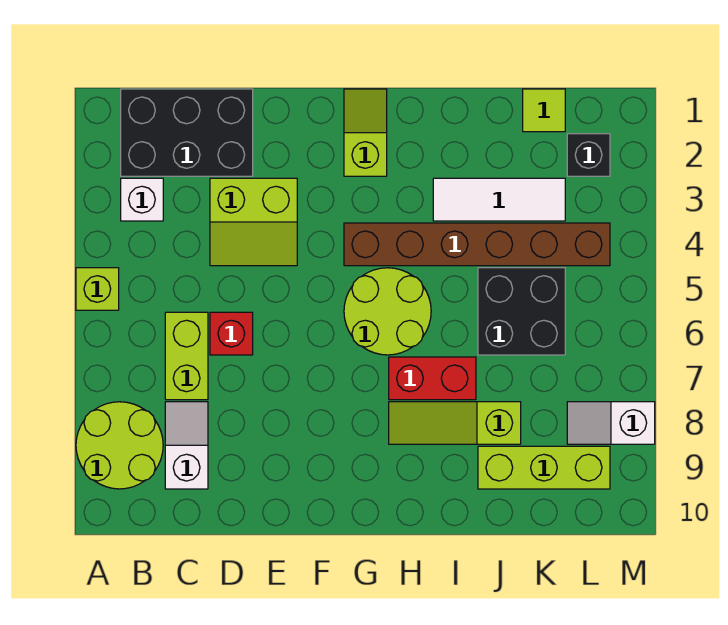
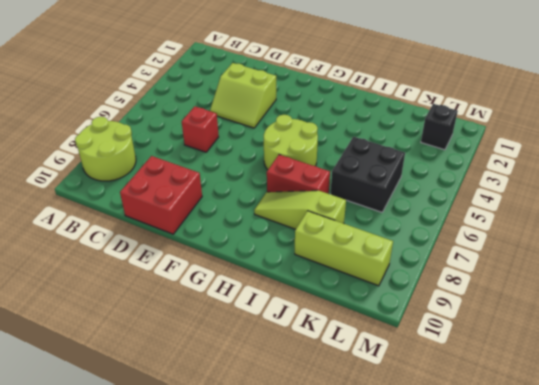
red brick D9:E10 level 1 -> none
none -> lime brick A5 level 1
none -> black brick B1:D2 level 1
none -> white brick B3 level 1

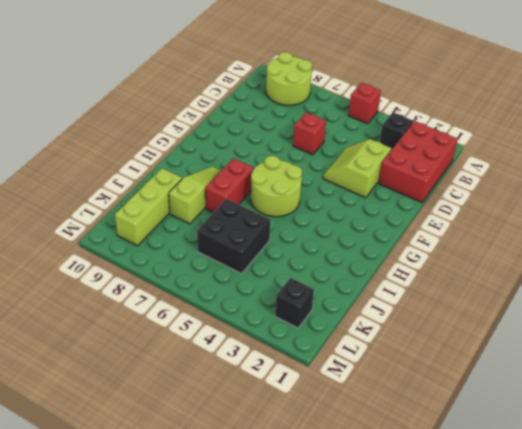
red brick A5 level 1 -> lime brick A5 level 1
red brick B1:D2 level 1 -> black brick B1:D2 level 1
black brick B3 level 1 -> white brick B3 level 1
none -> lime brick C6:C7 level 1
none -> white slope C8:C9 level 1 top 9
none -> lime slope G1:G2 level 1 top 2

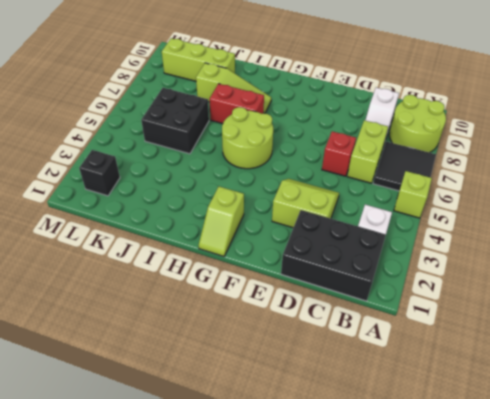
black tile A6:B7 level 1 -> none
none -> brown brick G4:L4 level 1
none -> white tile I3:K3 level 1
none -> lime tile K1 level 1

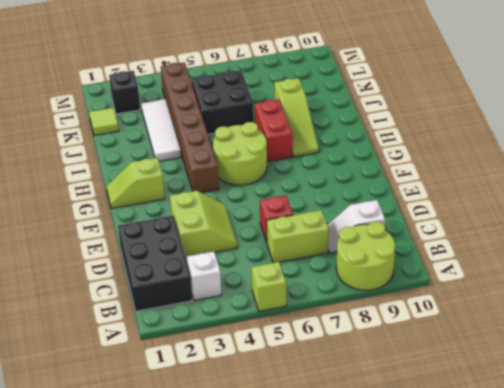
none -> lime brick J9:L9 level 1
none -> white slope L8:M8 level 1 top M

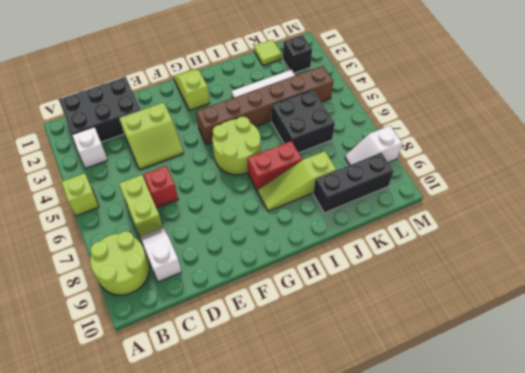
black brick J9:L9 level 1 -> lime brick J9:L9 level 1

